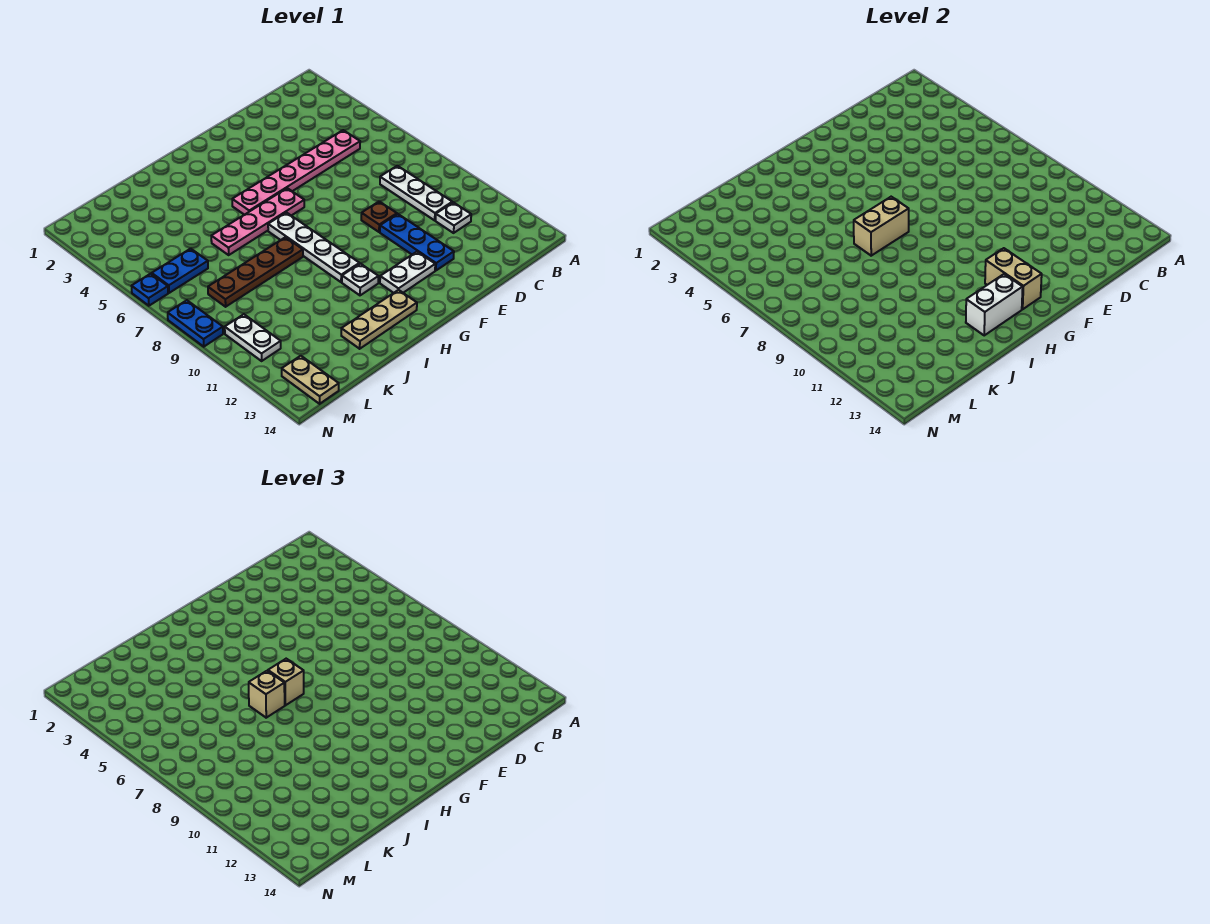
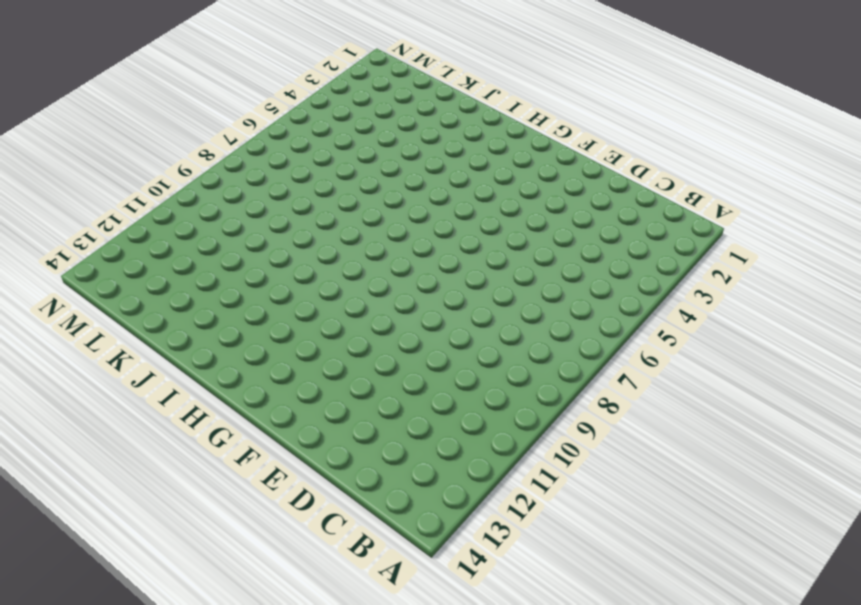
none -> pink plate C5:H5 level 1
none -> white plate C8:C10 level 1
none -> white plate C11 level 1

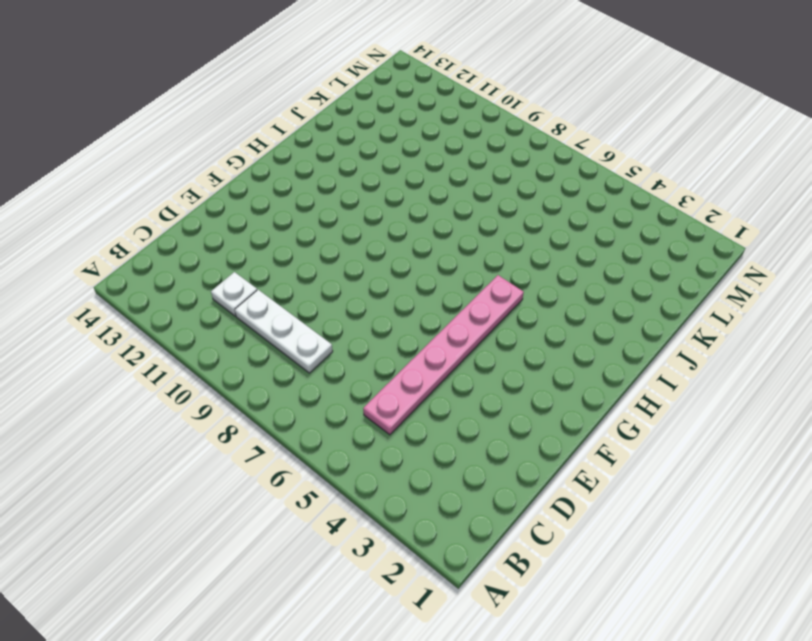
none -> brown plate E9 level 1
none -> blue plate E10:E12 level 1
none -> white plate F12:G12 level 1

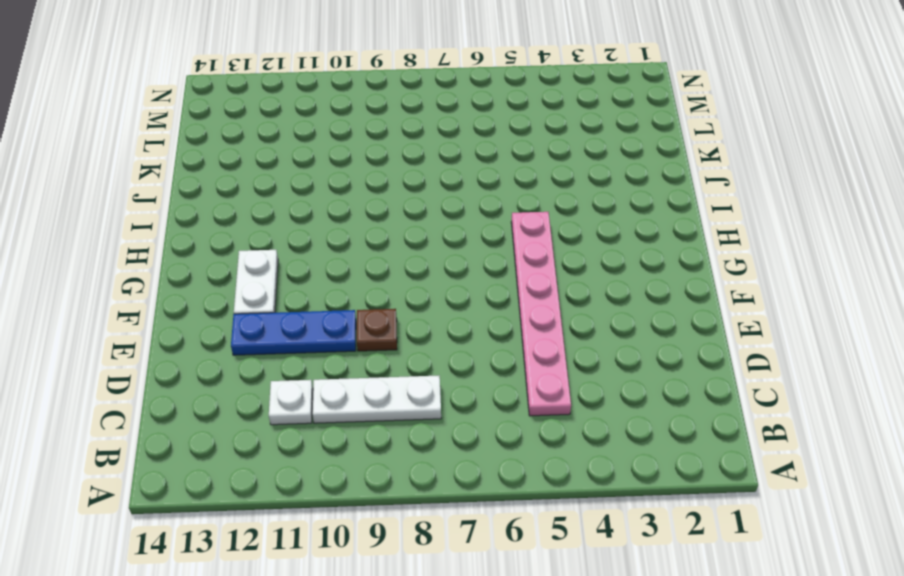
none -> pink plate G6:J6 level 1
none -> white plate H7:H10 level 1
none -> white plate H11 level 1

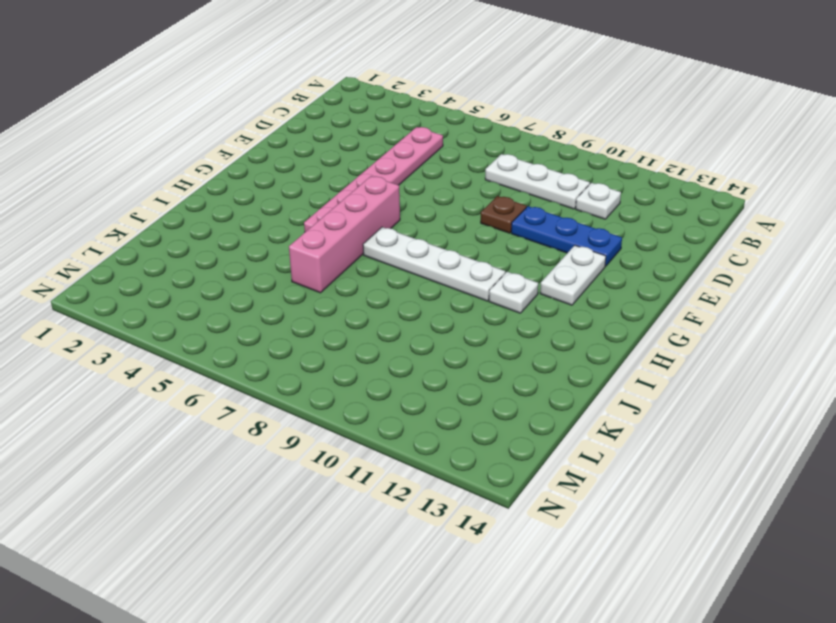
pink brick G6:J6 level 1 -> pink plate G6:J6 level 1
none -> tan plate H13:J13 level 1
none -> brown plate I8:L8 level 1
none -> blue plate L6:M6 level 1

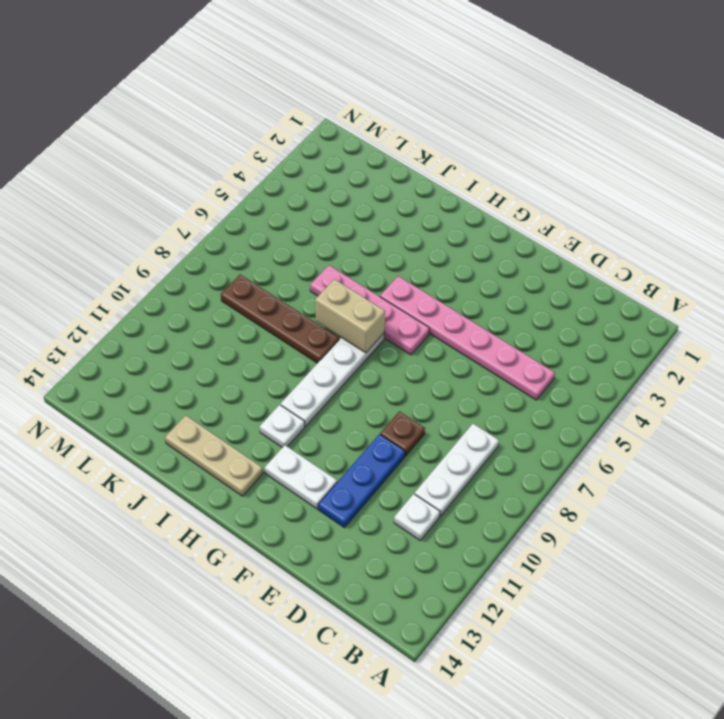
none -> blue plate L6:M6 level 1
none -> white plate M10:M11 level 1
none -> tan plate M13:M14 level 1

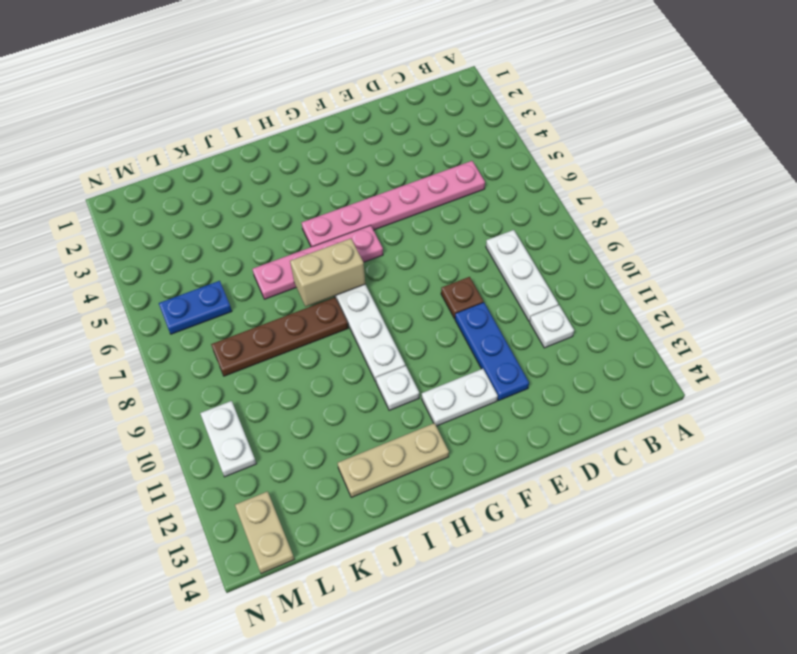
none -> blue plate N6 level 1
none -> blue plate N8:N9 level 1
none -> tan brick G12:G13 level 2

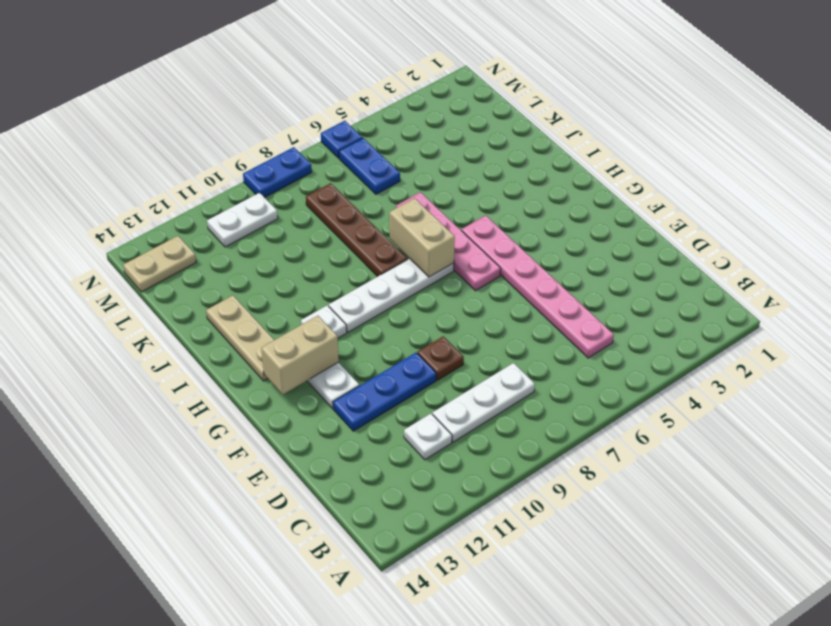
none -> white brick H13:I13 level 2
none -> tan brick H7 level 3
none -> tan brick I7 level 3

